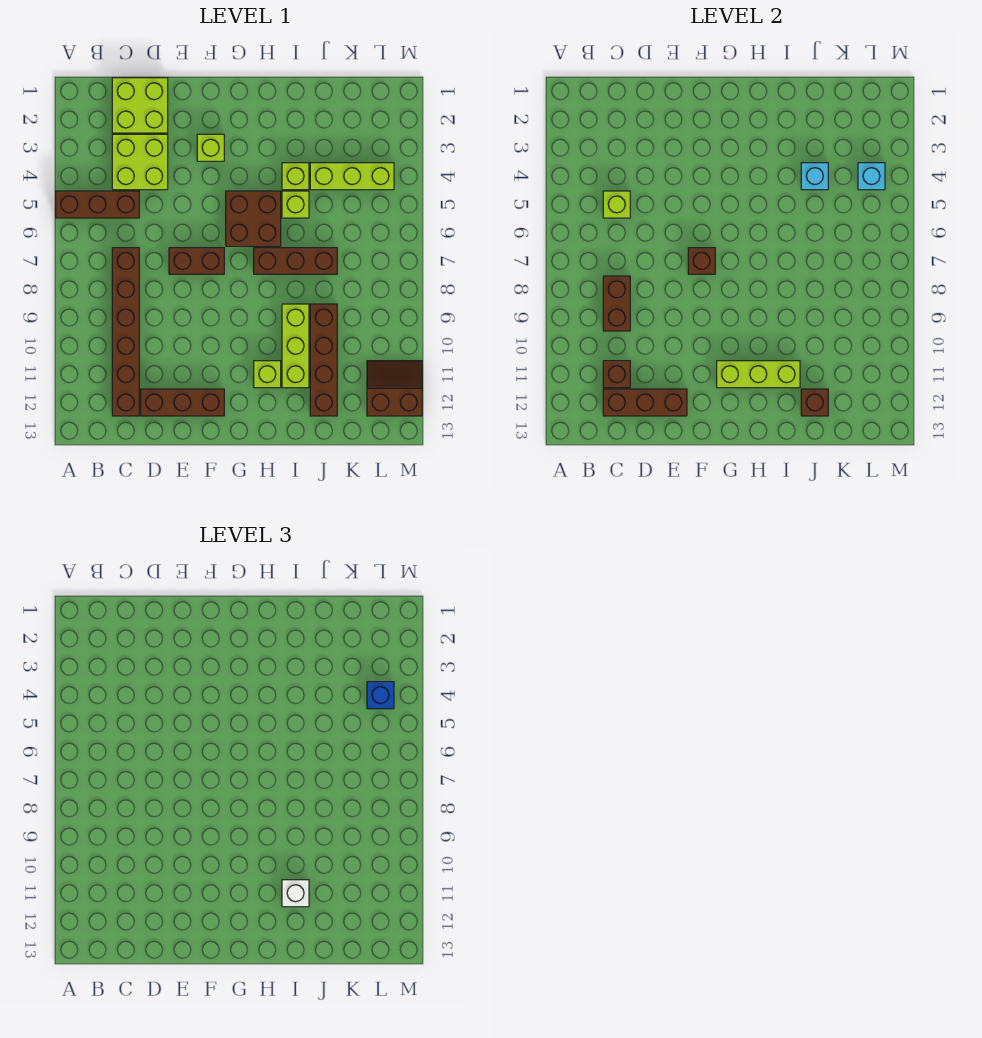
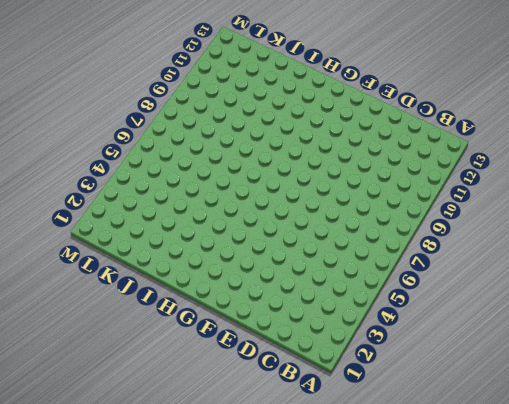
none -> brown brick A5:C5 level 1
none -> lime brick C1:D2 level 1
none -> lime brick C3:D4 level 1

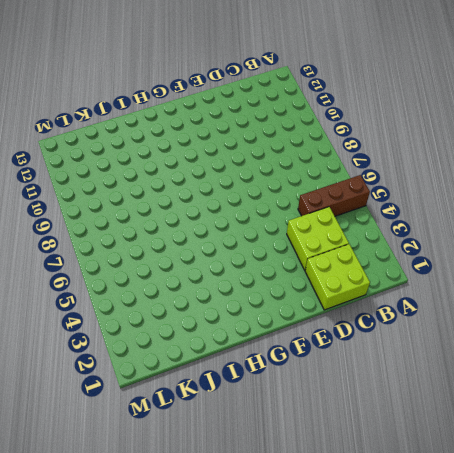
none -> brown brick C7:C12 level 1
none -> brown brick D12:F12 level 1
none -> brown brick E7:F7 level 1

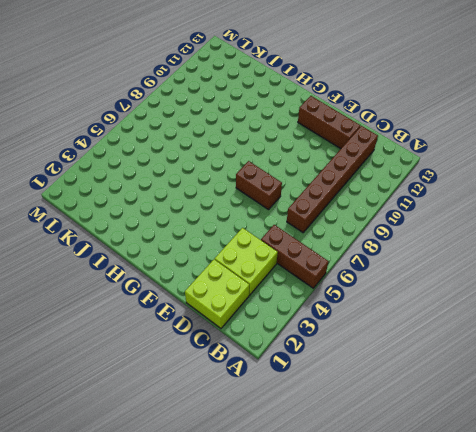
none -> lime brick F3 level 1
none -> brown brick G5:H6 level 1
none -> brown brick H7:J7 level 1

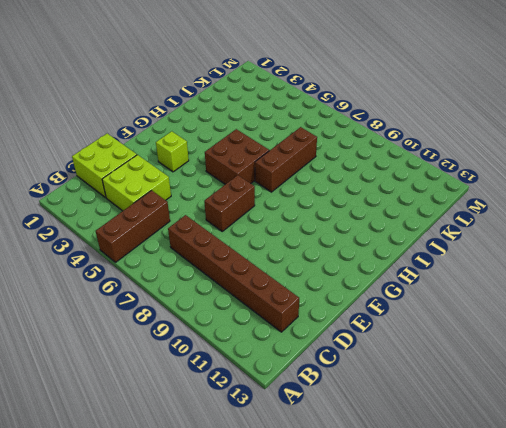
none -> brown brick D12:F12 level 1
none -> lime brick H11 level 1
none -> lime brick I4 level 1

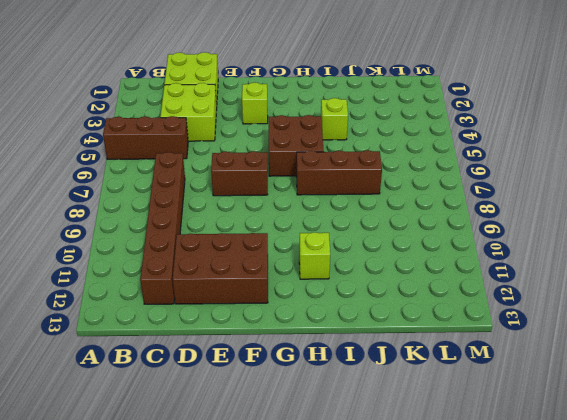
brown brick D11:F12 level 1 -> brown brick D12:F12 level 1
none -> lime brick I5 level 1
none -> lime brick I9:I11 level 1
none -> lime brick J4:L4 level 1

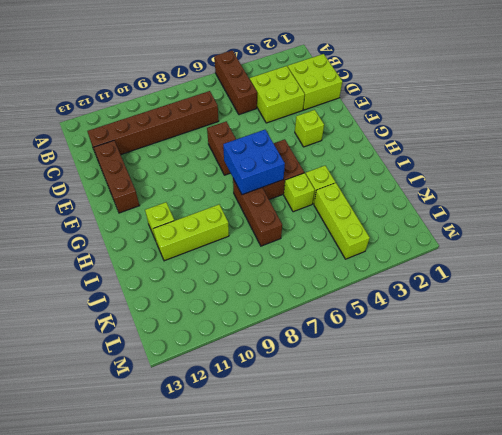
blue brick G6:H7 level 2 -> none
none -> brown brick J9:J12 level 1
none -> brown slope L11:M12 level 1 top 12
none -> lime brick C5 level 2

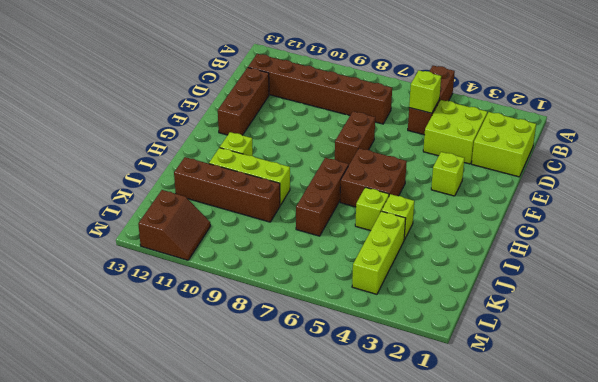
none -> brown brick C8:C9 level 2
none -> brown brick C11 level 2
none -> brown brick C12:E12 level 2

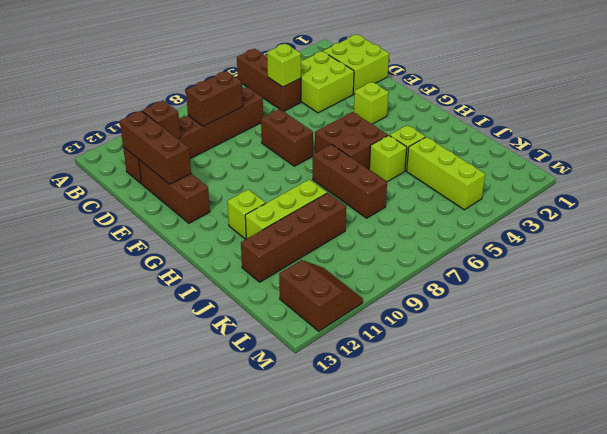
none -> brown brick F7 level 2
none -> lime brick G11:I11 level 2
none -> cyan brick J4 level 2

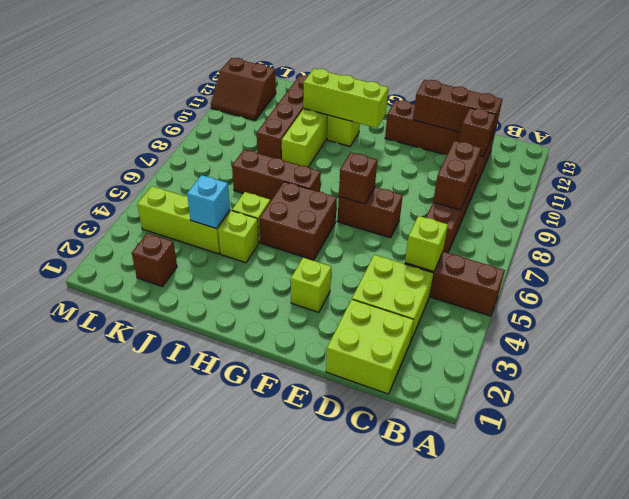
brown brick K2 level 1 -> brown brick J12 level 2
none -> cyan brick L4 level 2
none -> white brick I11 level 3
none -> blue brick L4 level 3

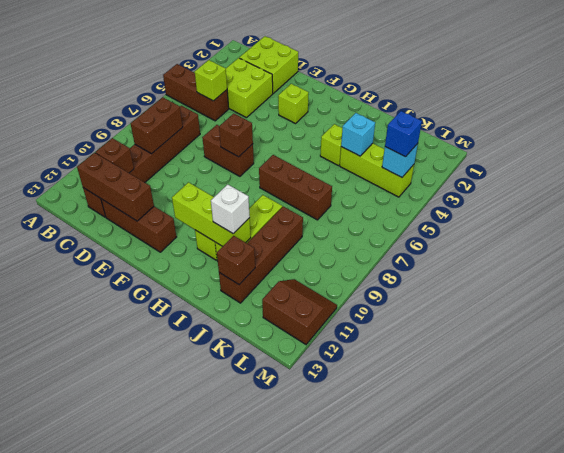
none -> brown brick G5:H6 level 1
none -> lime brick I5 level 1

